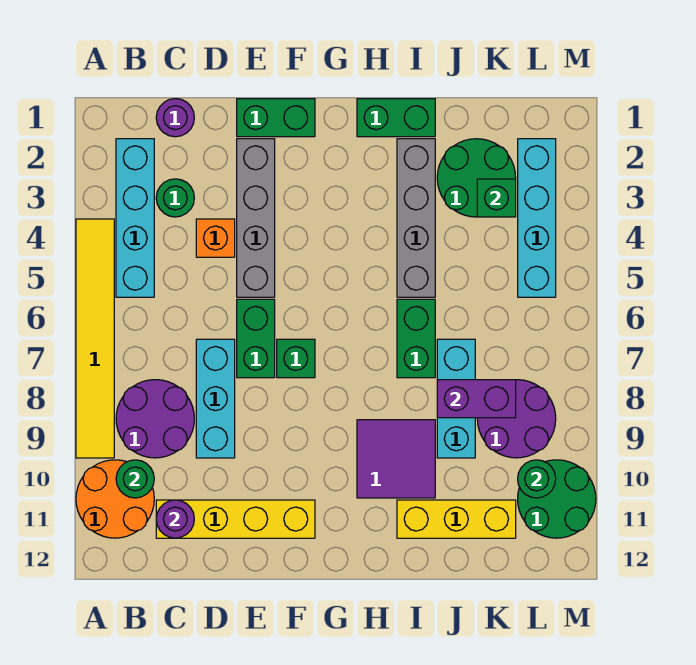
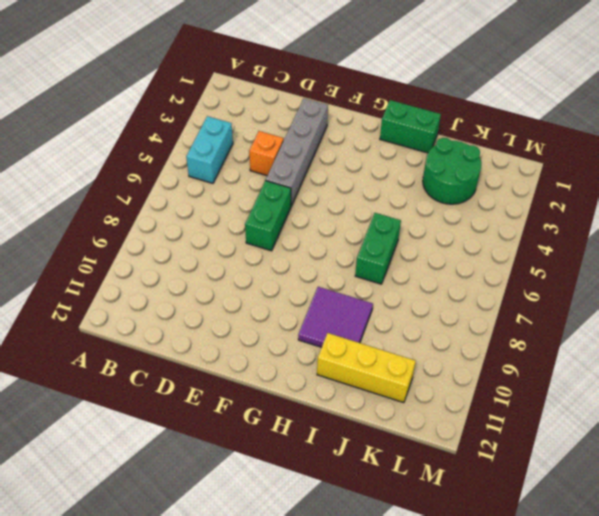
cyan brick B4:B5 level 1 -> cyan brick B2:B5 level 1
none -> yellow tile A4:A9 level 1
none -> orange round brick A10:B11 level 1
none -> purple round brick B8:C9 level 1

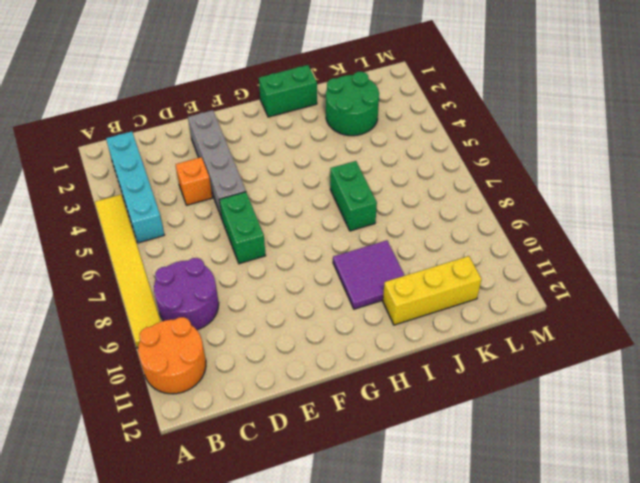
none -> purple round brick C1 level 1
none -> green round brick C3 level 1
none -> yellow brick C11:F11 level 1

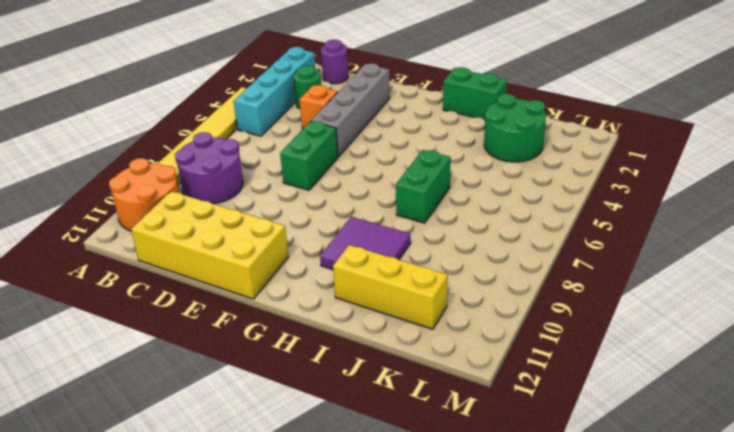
yellow brick C11:F12 level 1 -> yellow brick C11:F11 level 1
none -> cyan brick D7:D9 level 1
none -> green brick E1:F1 level 1
none -> green brick F7 level 1

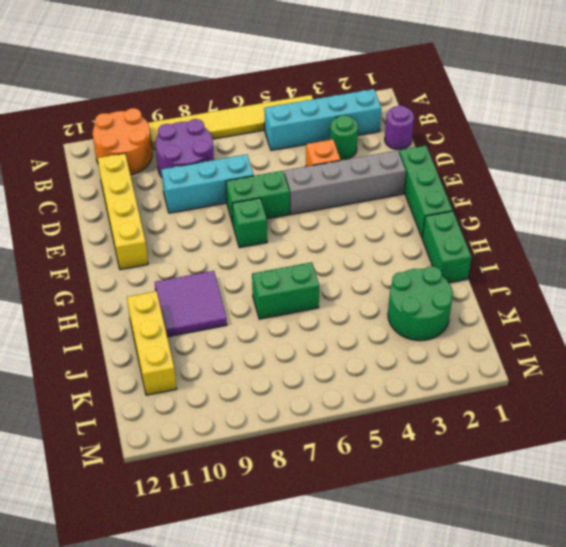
green brick E1:G1 level 1 -> green brick E1:F1 level 1
none -> grey brick I2:I5 level 1
none -> cyan brick J7:J9 level 1
none -> purple round brick K8:L9 level 1

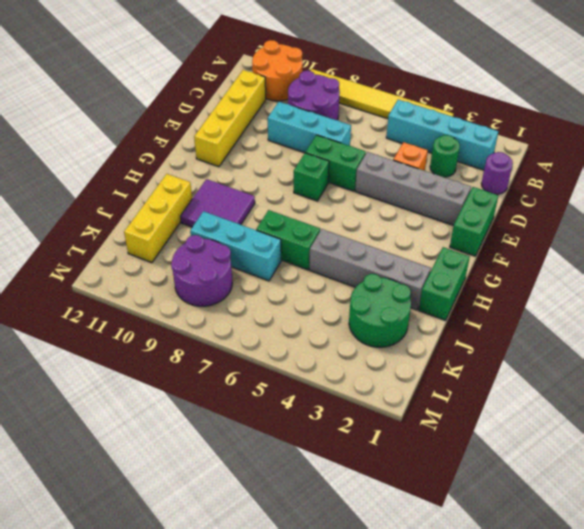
none -> cyan brick L2:L5 level 1
none -> green round brick L10:M11 level 1
none -> green round brick B10 level 2

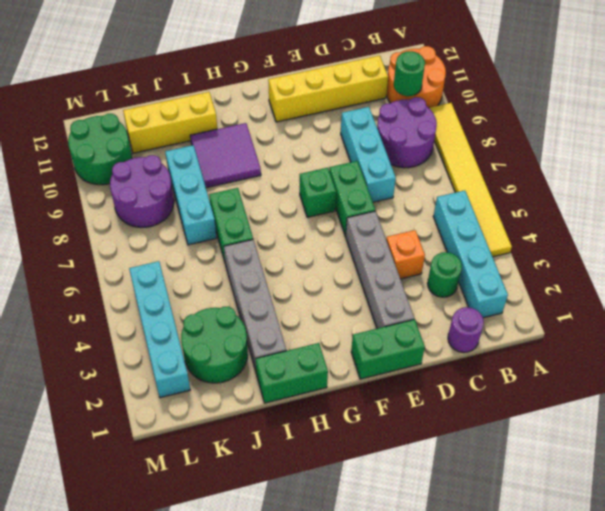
none -> purple round brick C11 level 2
none -> purple brick J8:K8 level 2
none -> green brick K3 level 2

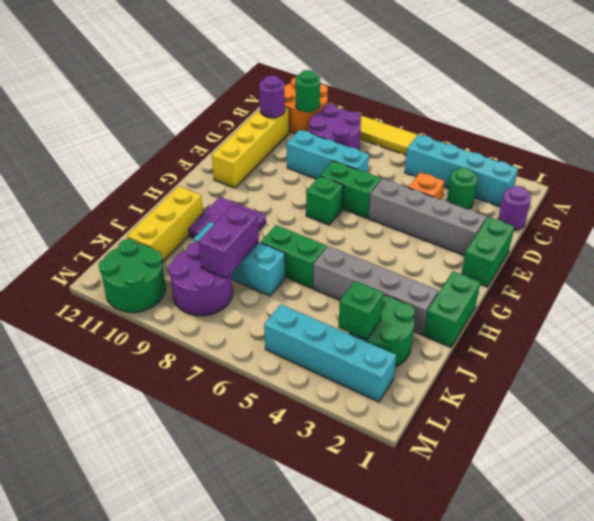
none -> green round brick L10 level 2

